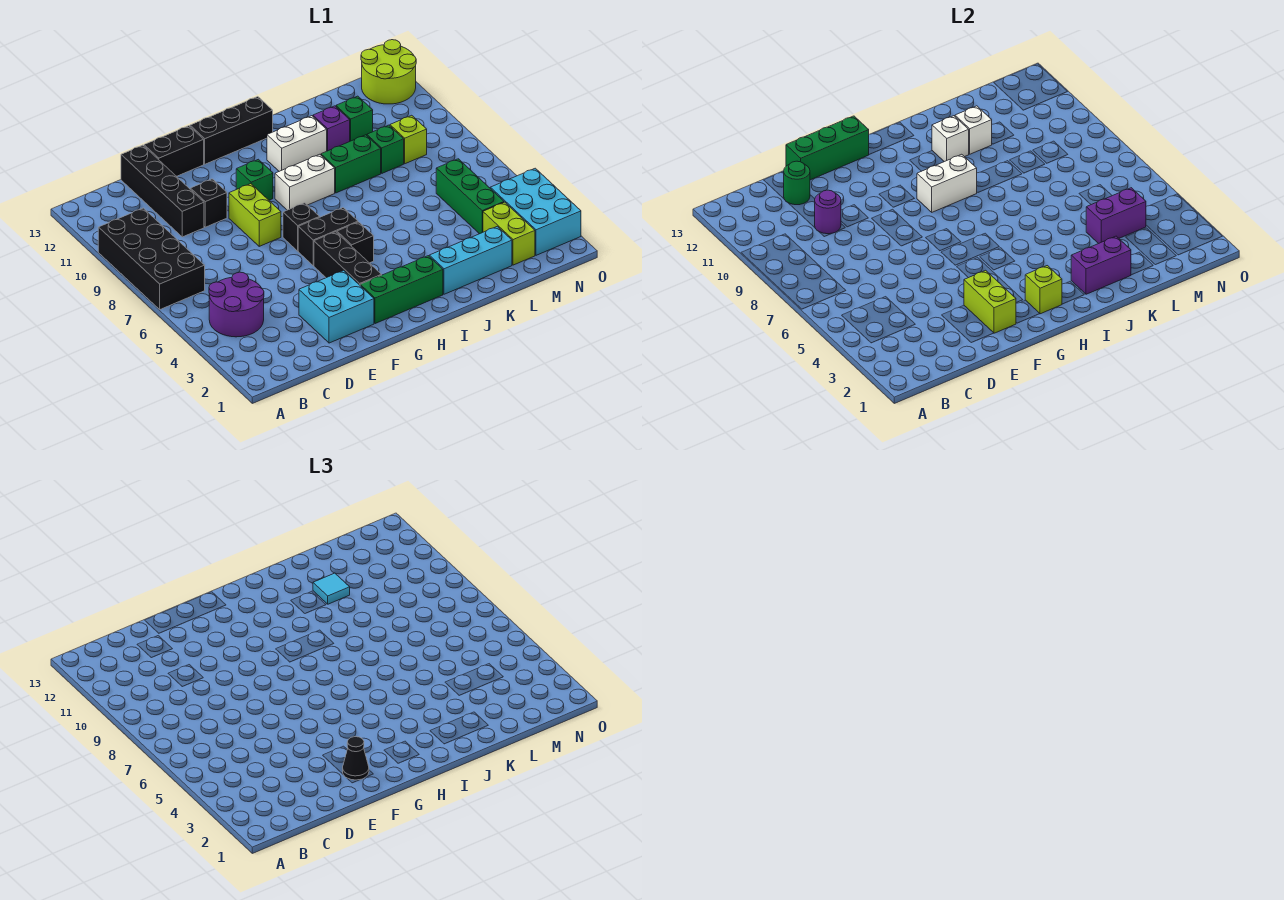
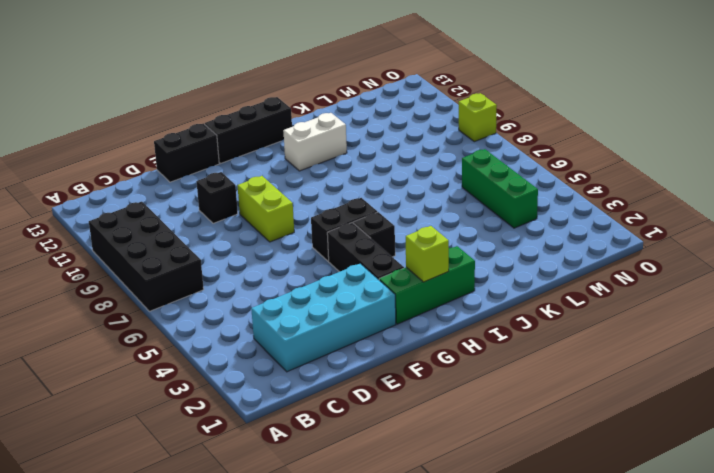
cyan brick C2:F3 level 1 -> cyan brick E2:F3 level 1
lime brick O9 level 1 -> lime brick M9 level 1
none -> purple round brick B4:C5 level 1
none -> black brick D10:D13 level 1
none -> black brick G7 level 1
none -> green brick G10 level 1

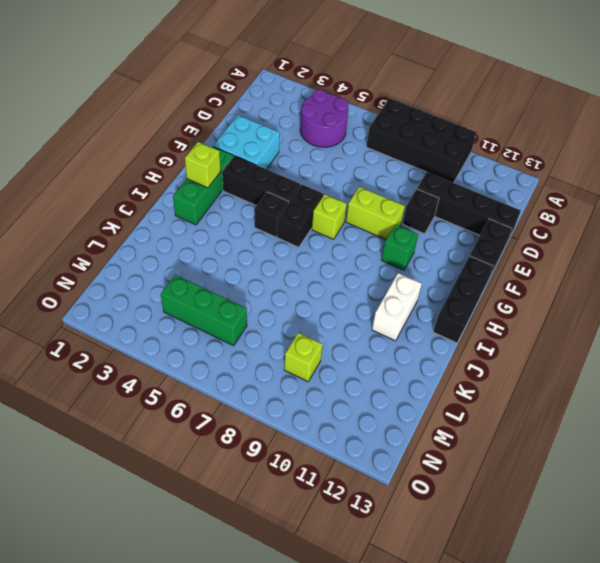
lime brick G7 level 1 -> black brick G7 level 1
none -> white brick H9:I9 level 1
none -> cyan brick J2:L2 level 1
none -> green brick J9:K9 level 1
none -> purple brick K11 level 1

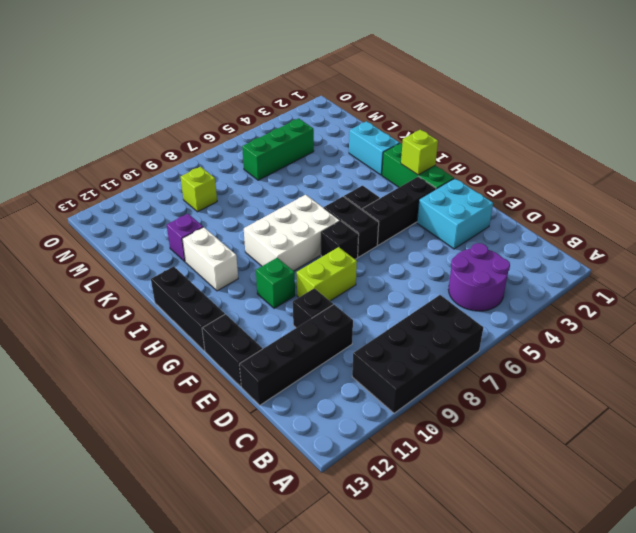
white brick H7:I9 level 1 -> white brick H9:I9 level 1
cyan brick J2:K2 level 1 -> cyan brick J2:L2 level 1
none -> green brick J9:K9 level 1
none -> green brick L9 level 1
none -> green brick L11 level 1
none -> lime brick M2:M3 level 1

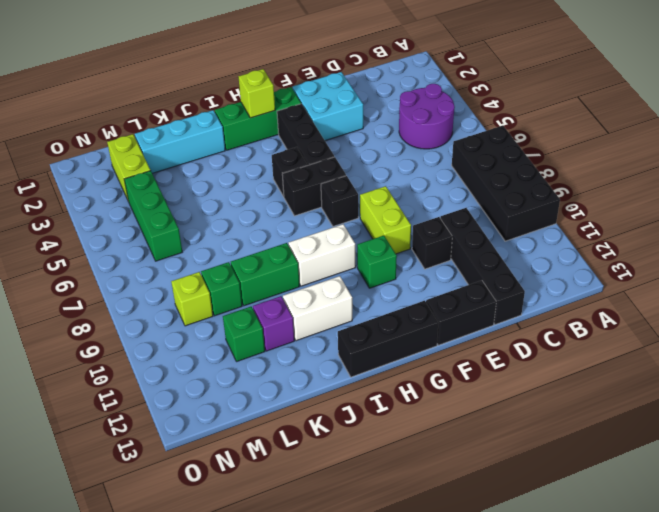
none -> cyan brick N2:O4 level 1
none -> lime round brick N12:O13 level 1
none -> purple round brick D10 level 2
none -> green round brick D12 level 2

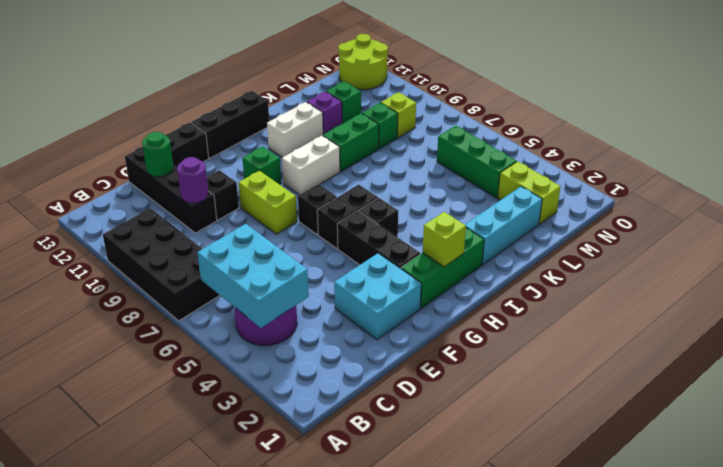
cyan brick B4:C6 level 2 -> cyan brick N2:O4 level 1
none -> green brick E13:G13 level 2
none -> lime brick F2:F3 level 2
none -> white brick H9:I9 level 2
none -> purple brick J2:K2 level 2

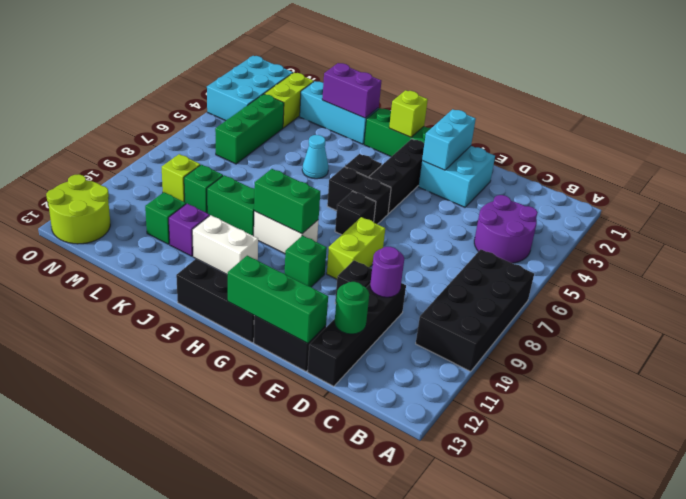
cyan brick F2:F3 level 2 -> lime brick F2:F3 level 2
green brick H9:I9 level 2 -> white brick H9:I9 level 2
cyan cone J5 level 1 -> none
none -> white brick J11 level 2
none -> white brick K11 level 2
none -> purple brick L4:M4 level 2
none -> black cone F2 level 3

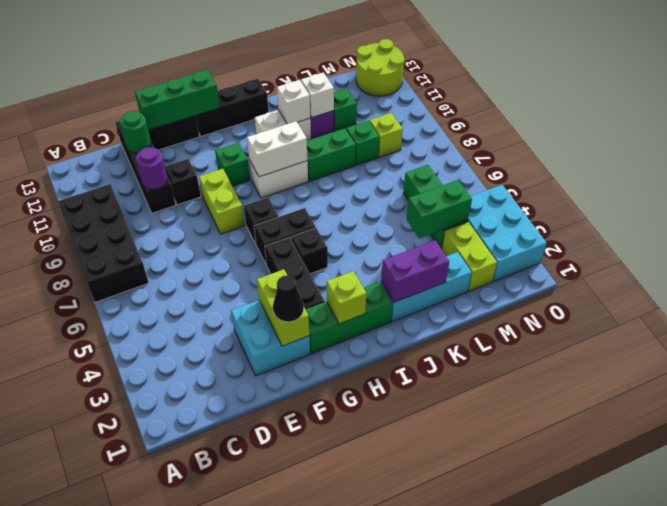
green brick L4:M4 level 2 -> purple brick L4:M4 level 2
none -> purple round brick B4:C5 level 1
none -> cyan tile K11 level 3

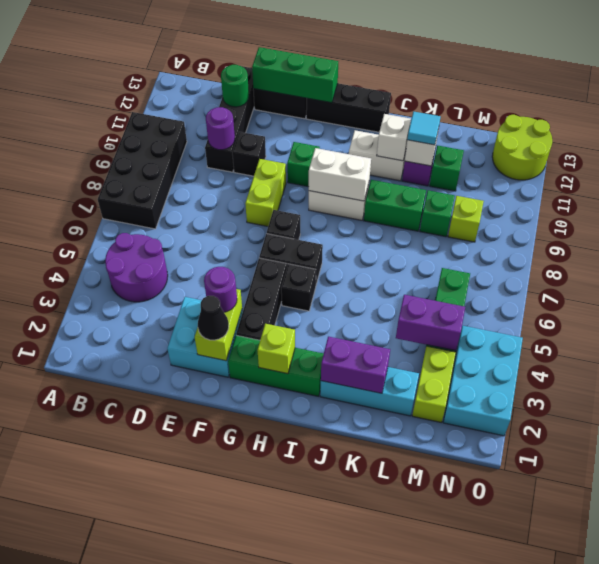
purple round brick F3 level 3 -> none

